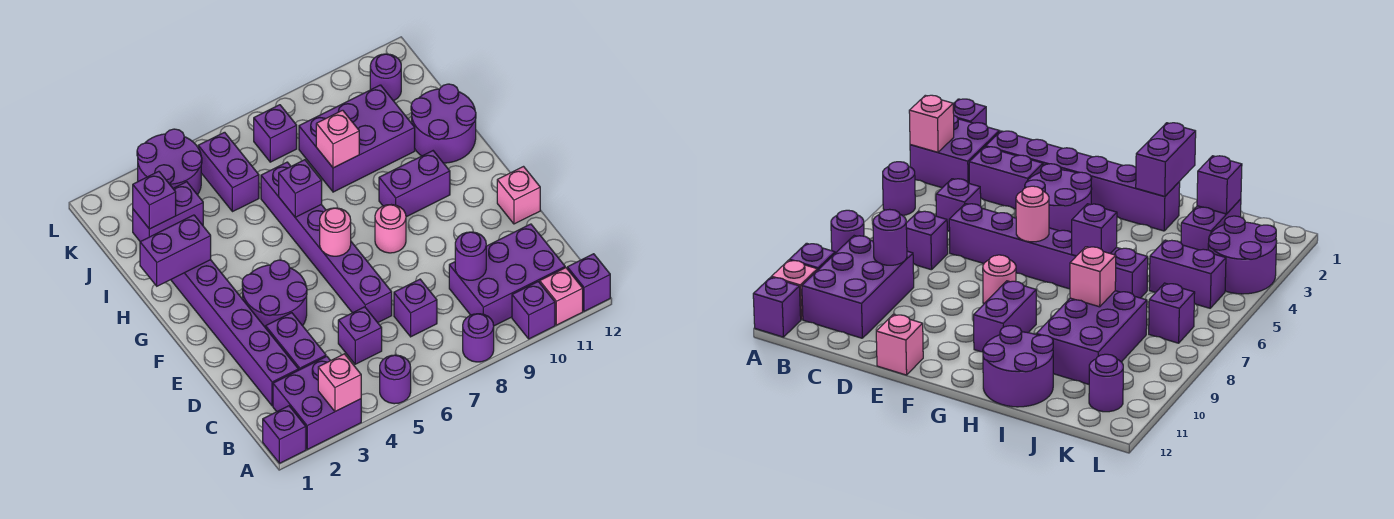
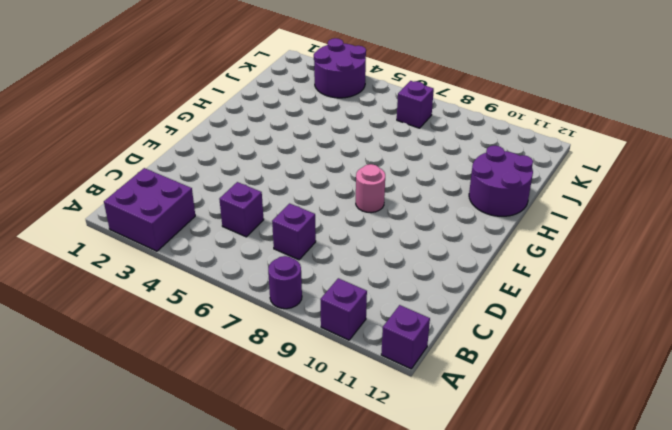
none -> purple brick A1 level 1
none -> purple round brick A5 level 1
none -> pink brick A11 level 1
none -> purple brick B9:C11 level 1

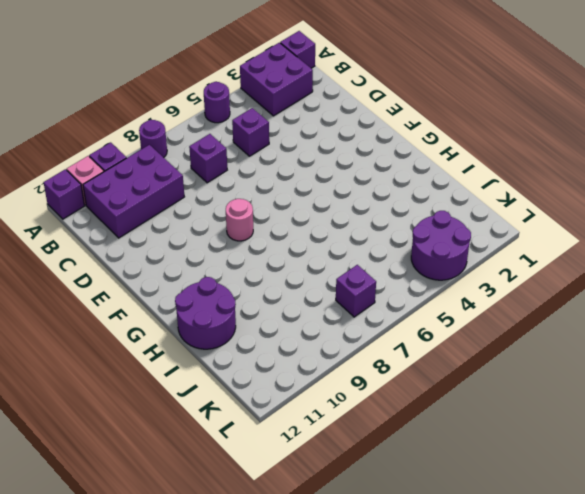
none -> purple brick C2:H2 level 1
none -> purple brick C3:D3 level 1
none -> purple brick D6:I6 level 1
none -> purple round brick E3:F4 level 1

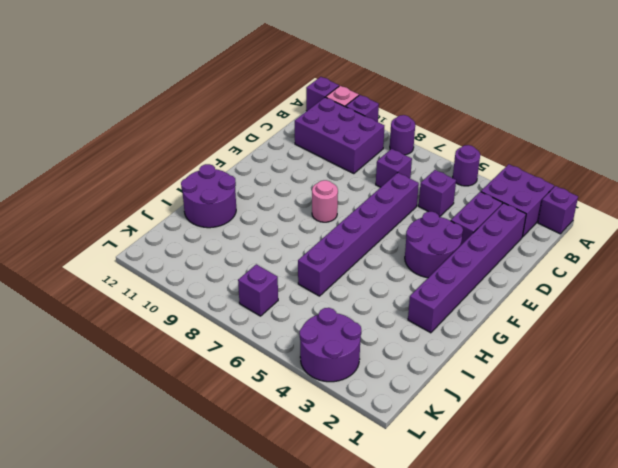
none -> pink brick E12 level 1
none -> purple brick G9:G10 level 1
none -> purple brick I8:J10 level 1
none -> purple brick J2:J3 level 1

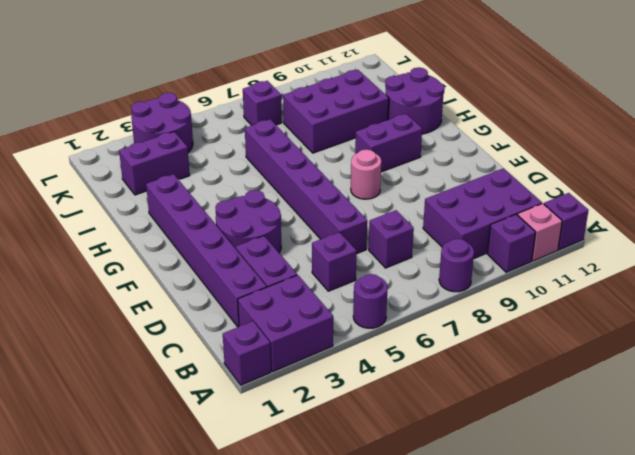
none -> pink brick E12 level 1
none -> purple brick J5:K5 level 1
none -> purple round brick K11 level 1
none -> pink brick A3 level 2

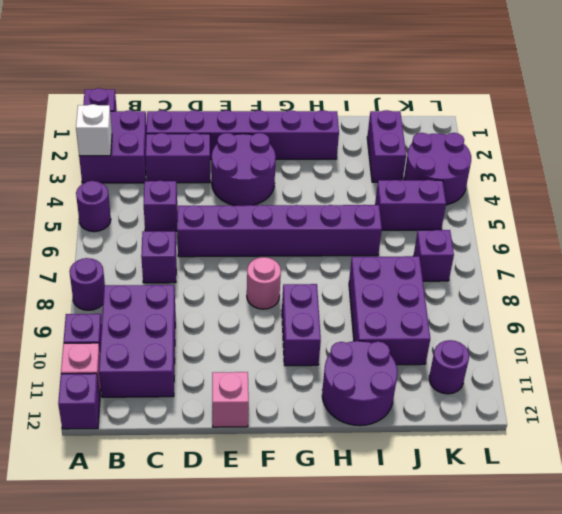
white brick A3 level 2 -> pink brick A3 level 2
none -> purple round brick C9 level 2
none -> pink round brick F6 level 2
none -> purple brick H1:H2 level 2
none -> purple brick H6 level 2

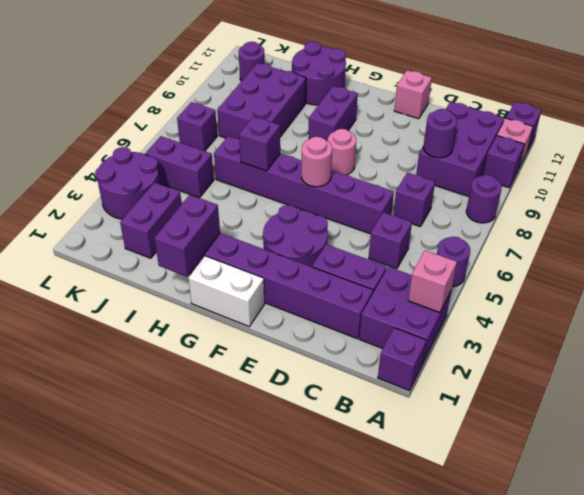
white brick F1:G1 level 1 -> none
none -> pink brick I8 level 2
none -> purple brick J2 level 2

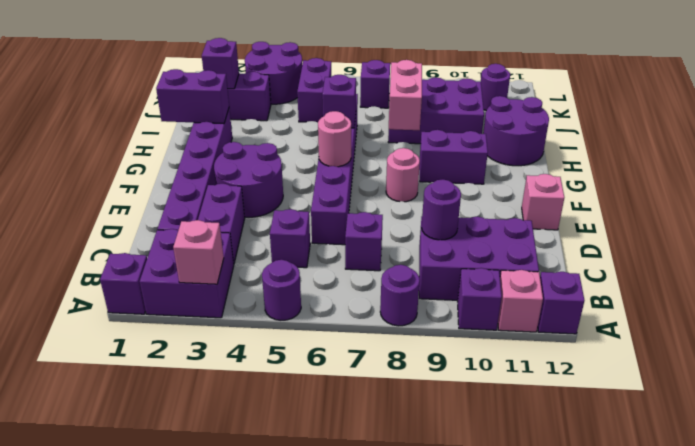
pink brick H8:I8 level 2 -> pink brick I8 level 2

